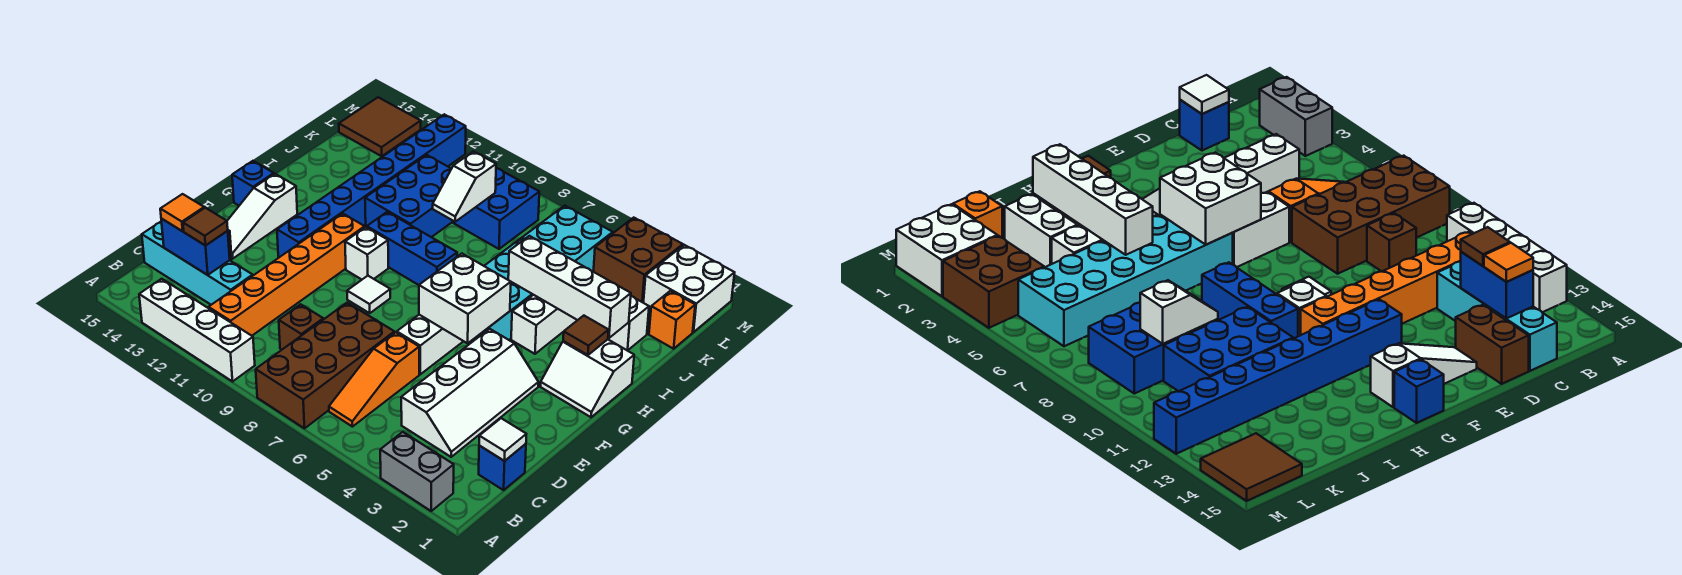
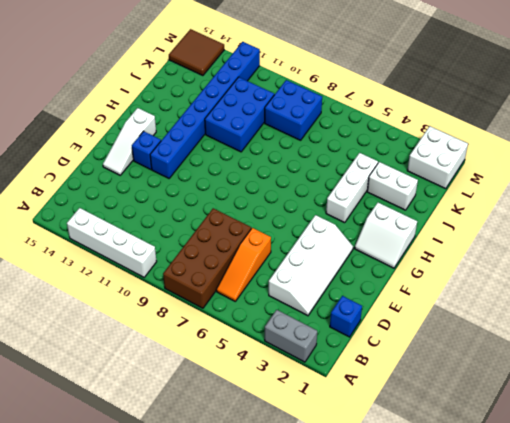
blue brick F13 level 1 -> blue brick G15 level 1
none -> orange brick B11:G11 level 1
none -> brown brick C9 level 1
none -> cyan brick C12:C15 level 1
none -> brown brick D14:D15 level 1

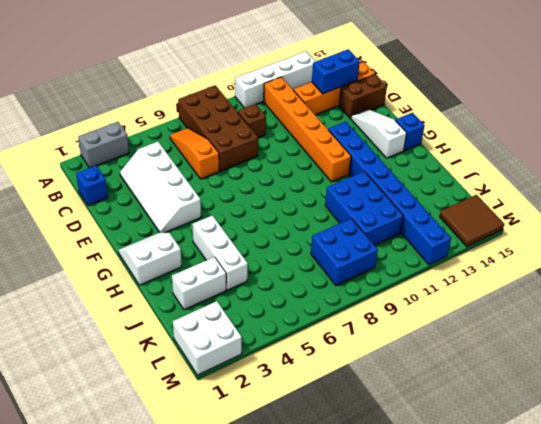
orange brick C12:C15 level 1 -> cyan brick C12:C15 level 1
none -> white brick E6:F6 level 1
none -> white tile F9 level 1
none -> cyan brick G5:L6 level 1
none -> white brick G10 level 1

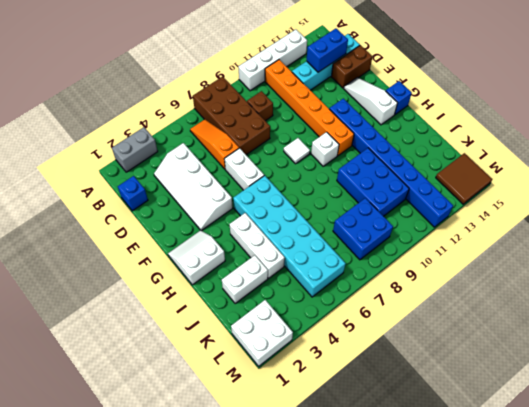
none -> blue brick H8:H10 level 1
none -> orange brick K1 level 1
none -> brown brick L3:M4 level 1
none -> white tile C1 level 2

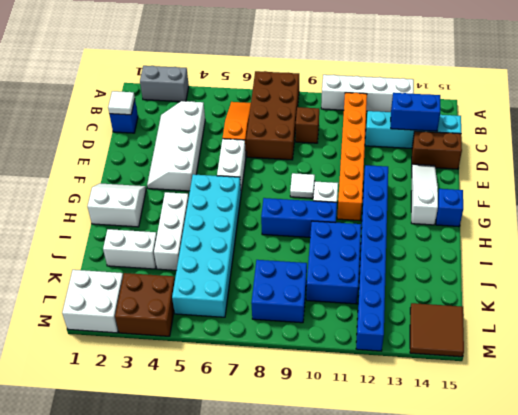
none -> orange brick K1 level 1
none -> white brick F5:G6 level 2
none -> brown tile H2 level 2
none -> white brick I2:I5 level 2

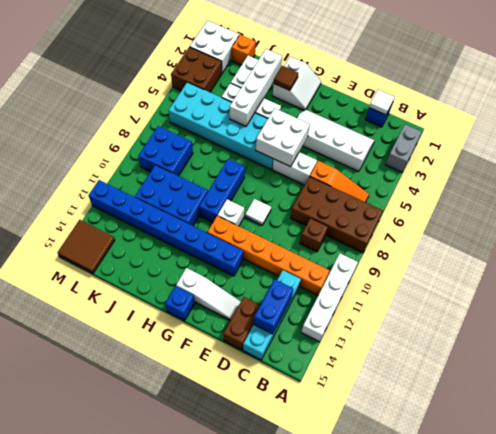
none -> white slope J9:K9 level 2 top K
none -> brown tile C13 level 3
none -> orange tile C14 level 3

